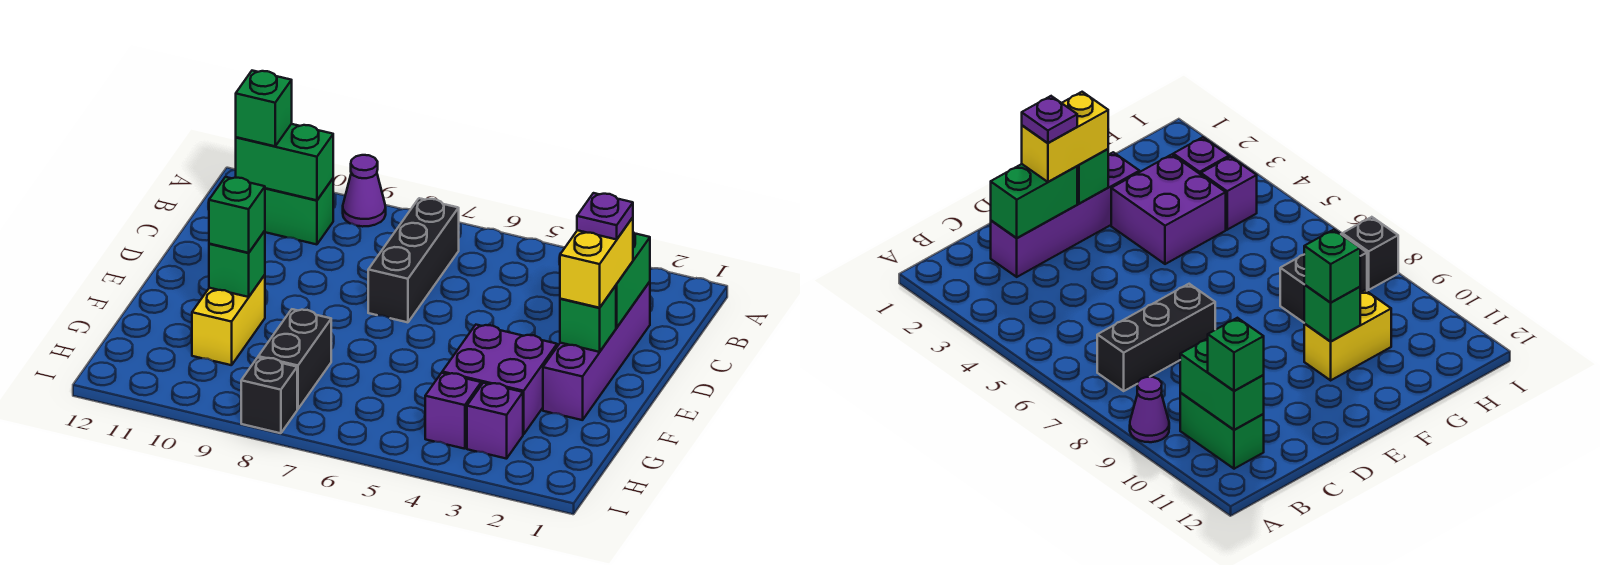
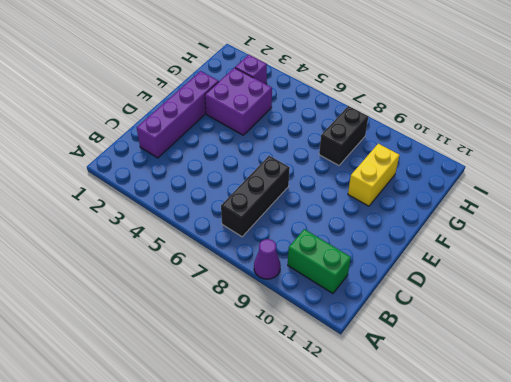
none -> purple brick H4 level 1
none -> black brick I8 level 1
none -> green brick B10:B11 level 2

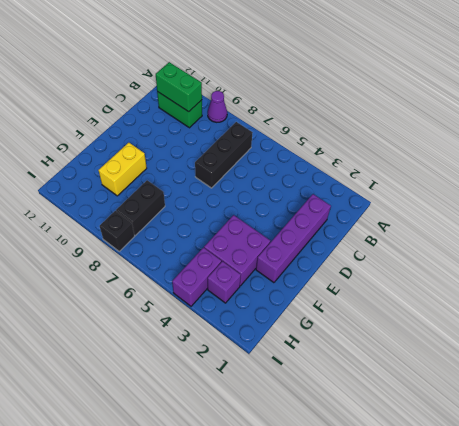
purple brick H4:I4 level 1 -> purple brick H4 level 1
none -> green brick C2:D2 level 2
none -> green brick E2 level 2
none -> green brick F10 level 2

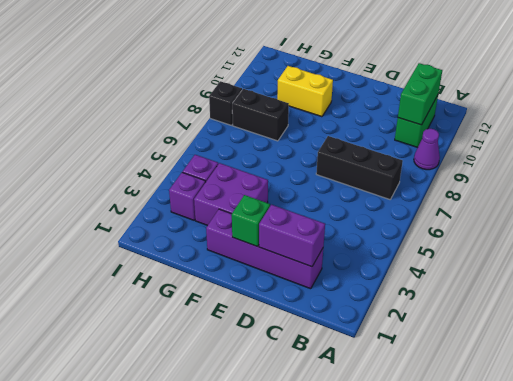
purple brick C2:D2 level 2 -> green brick C2:D2 level 2
none -> green brick F10 level 2
none -> green brick B11 level 3
none -> yellow brick D2:E2 level 3

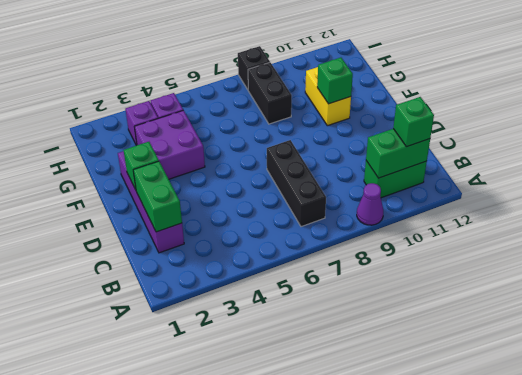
none -> yellow brick D2:E2 level 3
none -> green brick F10 level 3
none -> purple plate D2 level 4

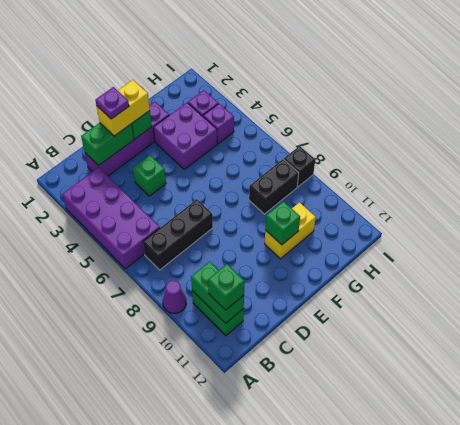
purple brick A3:B6 level 1 -> none
green brick D4 level 1 -> green brick F10 level 3

